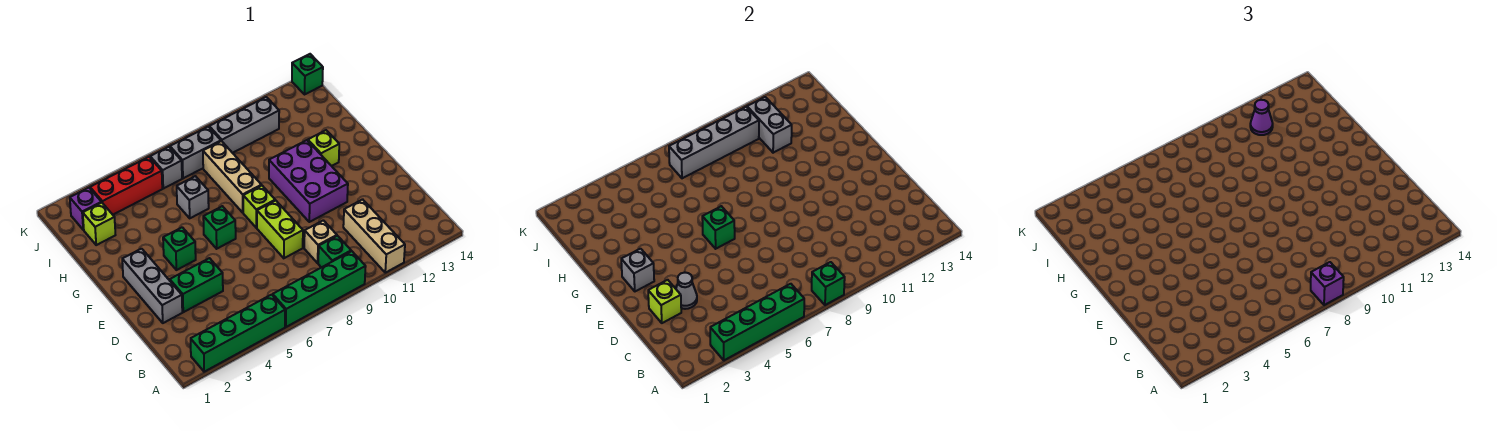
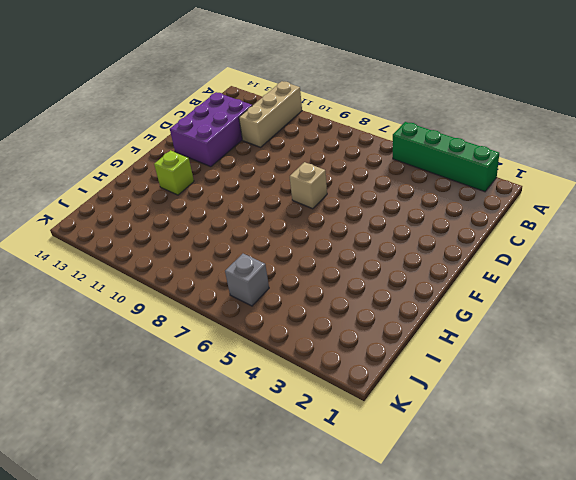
purple brick C12:E13 level 1 -> purple brick E10:G11 level 1
tan brick E7 level 1 -> tan brick C9 level 1
none -> green brick A6:A9 level 1
none -> green brick B9 level 1
none -> grey brick D2:F2 level 1
none -> green brick D3:D4 level 1

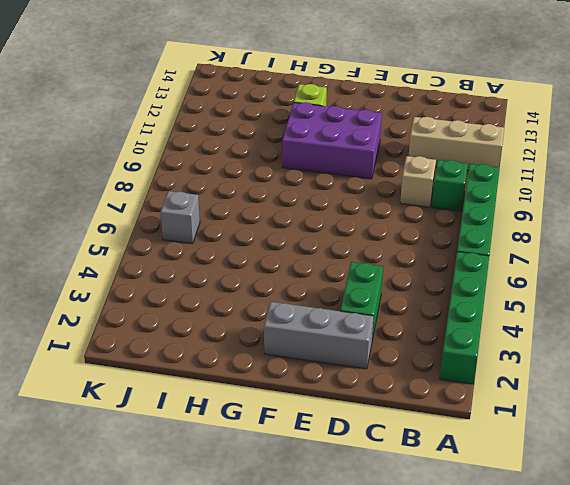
none -> lime brick D8:E8 level 1
none -> green brick F4 level 1
none -> green brick F6 level 1
none -> lime brick F8 level 1

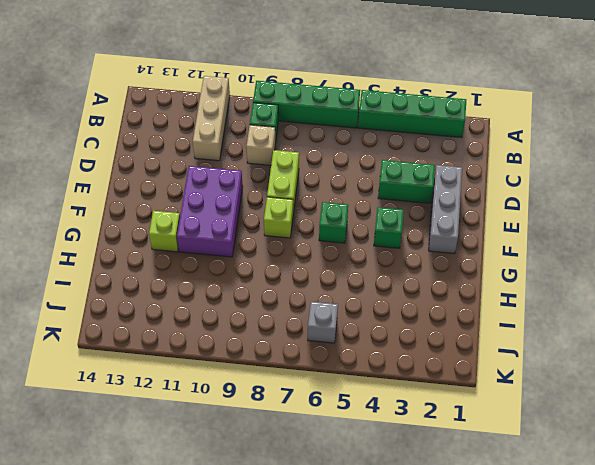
none -> tan brick G8:I8 level 1
none -> grey brick H6 level 1
none -> lime brick I2 level 1
none -> purple brick J2 level 1

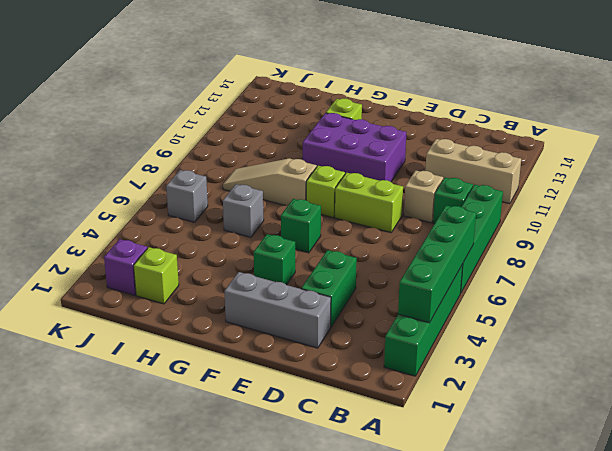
tan slope G8:I8 level 1 top G -> tan brick G8:I8 level 1
none -> red brick J3:J5 level 1
none -> grey brick J7:J8 level 1
none -> grey brick J9:J11 level 1
none -> green brick K14 level 1

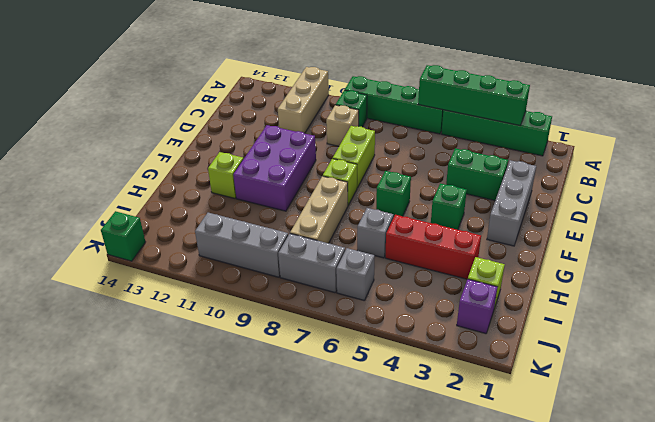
red brick H3:H5 level 1 -> red brick J3:J5 level 1
none -> green brick A8 level 2
none -> lime brick D2 level 2
none -> grey cone D3 level 2
none -> grey brick F2 level 2

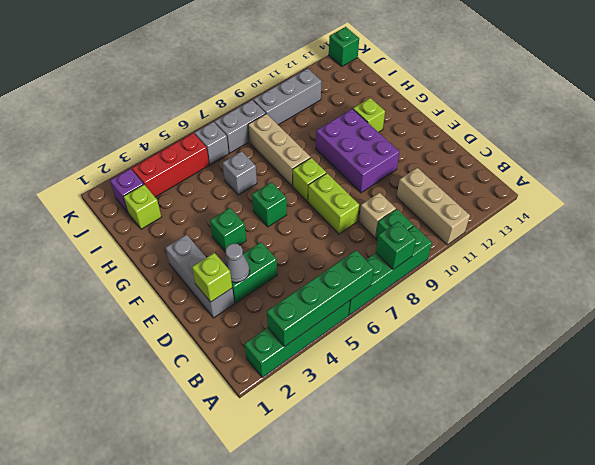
none -> grey brick F2 level 2
none -> green brick F6 level 2
none -> grey brick I11:J11 level 2
none -> grey brick J7:J10 level 2

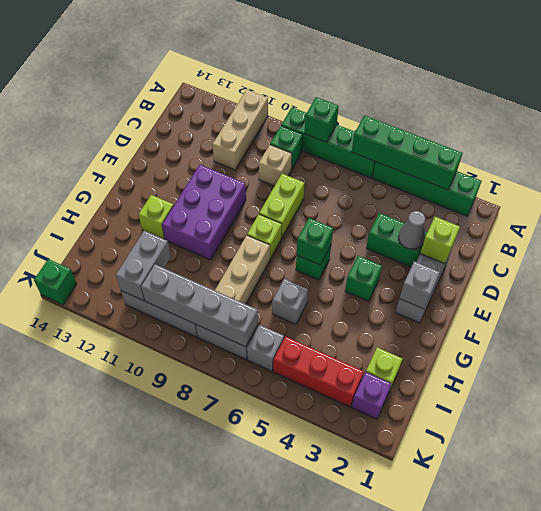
none -> purple brick A8 level 3
none -> purple cone J11 level 3

